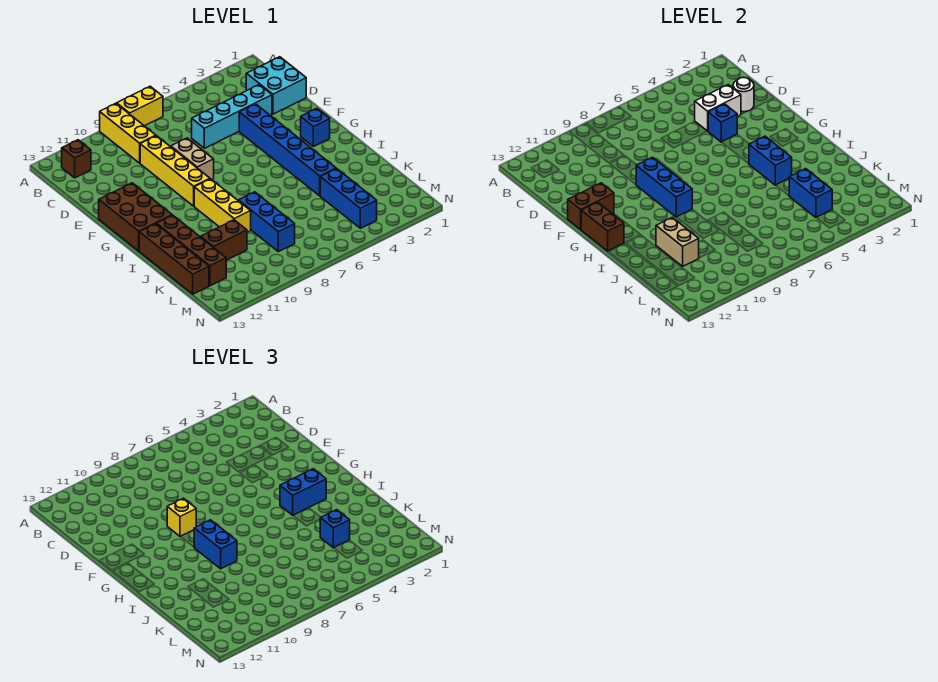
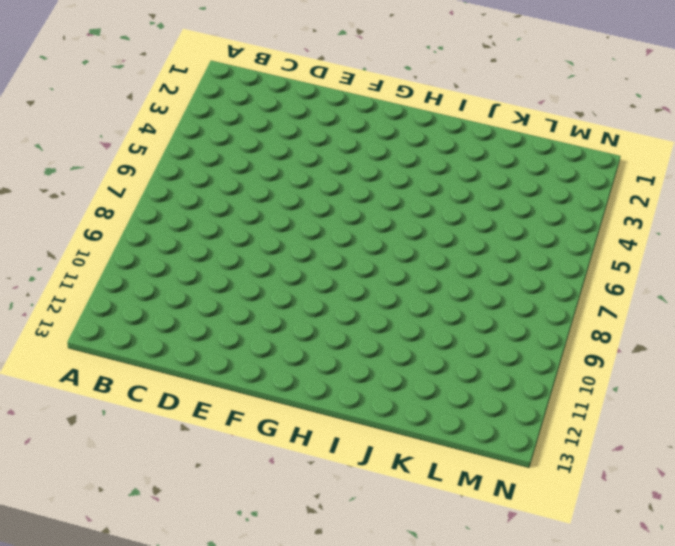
none -> yellow brick A7:A8 level 1
none -> yellow brick A9:C9 level 1
none -> brown brick B12 level 1

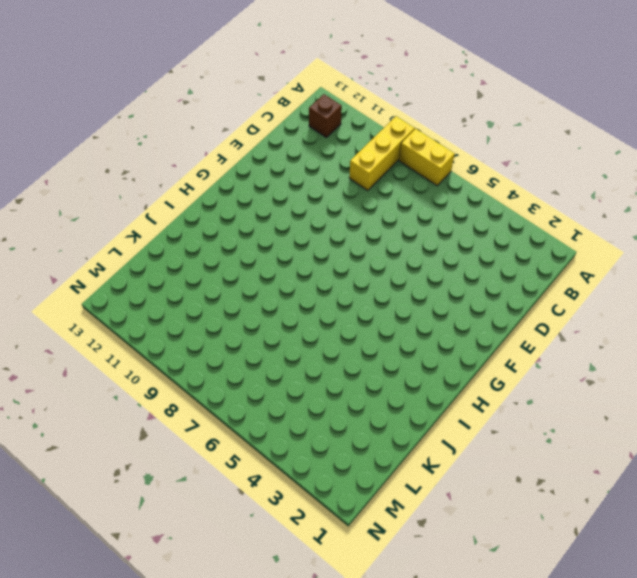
none -> cyan brick C1:D2 level 1
none -> cyan brick D3:D6 level 1
none -> yellow brick D9:G9 level 1

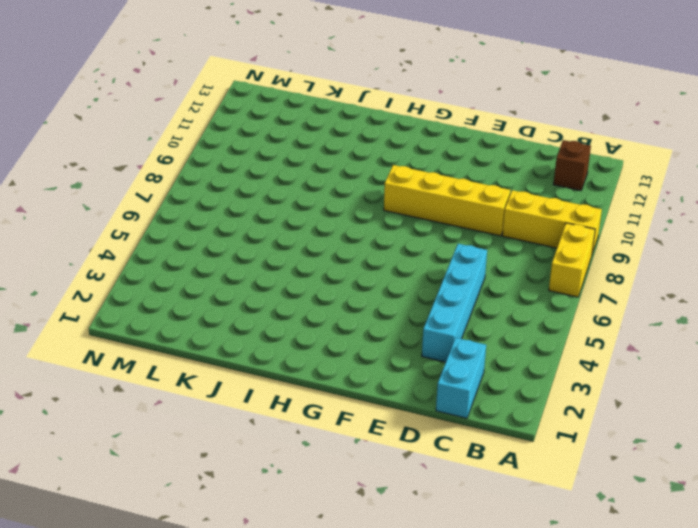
cyan brick C1:C2 level 1 -> cyan brick C1:D2 level 1
none -> blue brick E4:J4 level 1
none -> tan brick E8:F8 level 1
none -> brown brick F12:H13 level 1

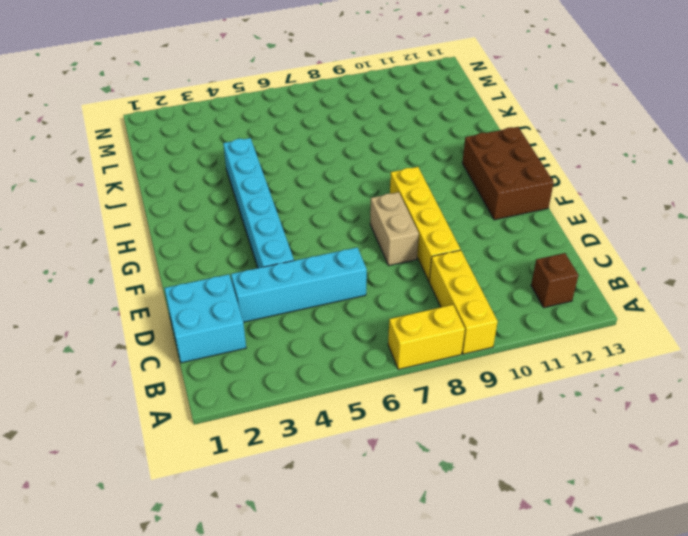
cyan brick E4:J4 level 1 -> blue brick E4:J4 level 1
none -> blue brick G2 level 1
none -> yellow brick H9:J9 level 1
none -> brown brick I12:L12 level 1

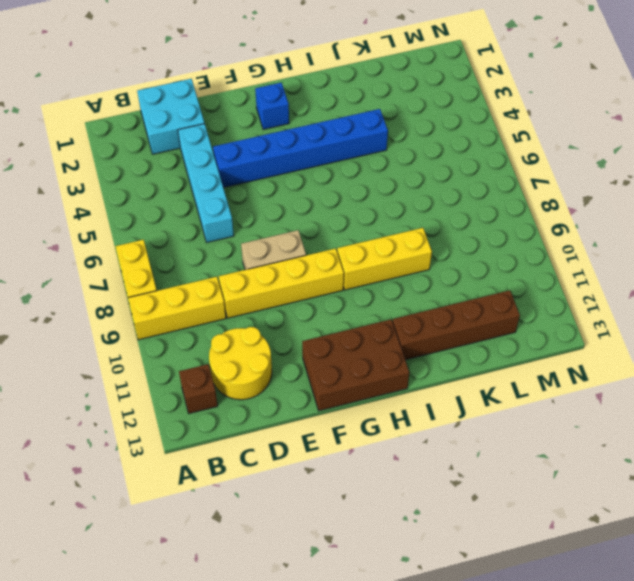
yellow round brick C11:D12 level 1 -> none
none -> brown brick I13:L13 level 1
none -> blue brick J8:L8 level 1
none -> blue brick K4:M4 level 1

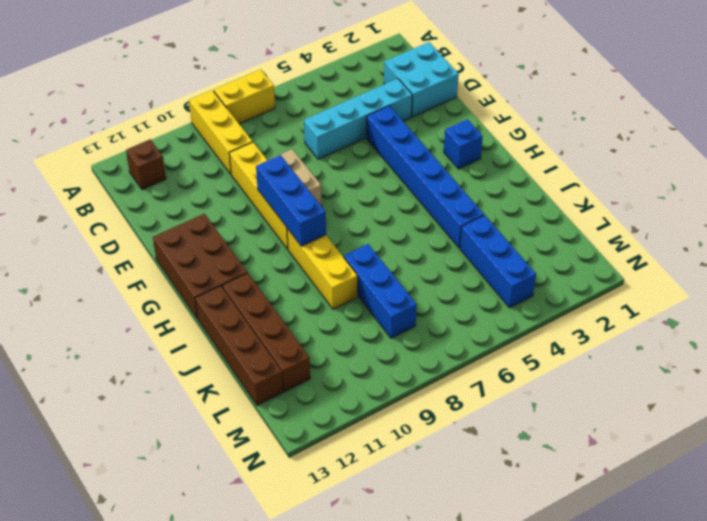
none -> brown brick K10:K11 level 1
none -> white round brick D2 level 2
none -> white brick D3:D4 level 2

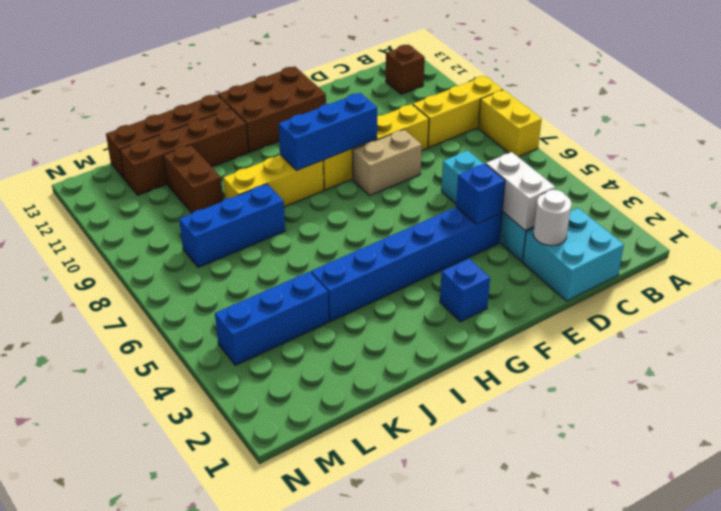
none -> brown brick F12:F13 level 2
none -> brown brick G13:H13 level 2
none -> blue brick H4:I4 level 2

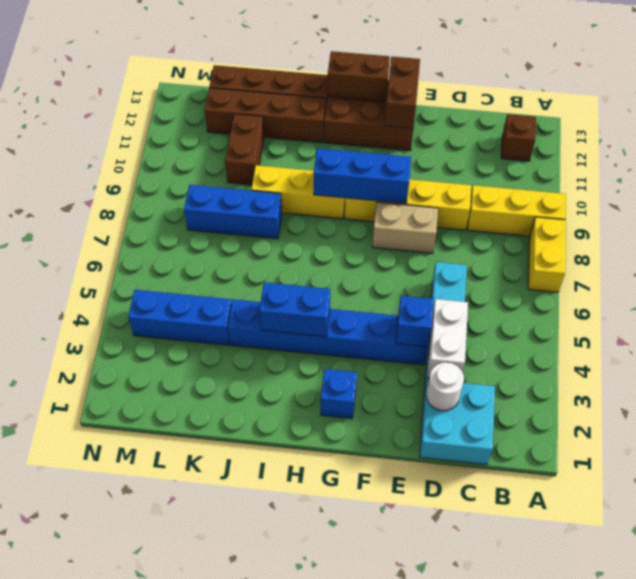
none -> tan brick J11:K11 level 2
none -> blue brick K4:L4 level 2
none -> yellow brick F9 level 3

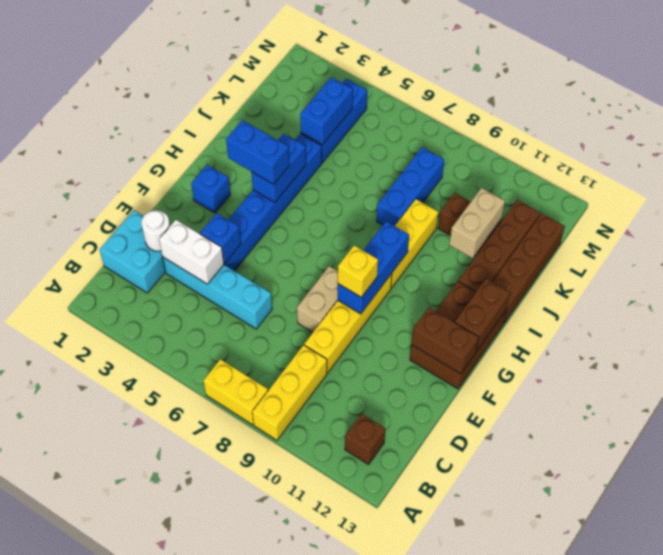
none -> blue brick H9:I9 level 3
none -> blue brick K4 level 3

